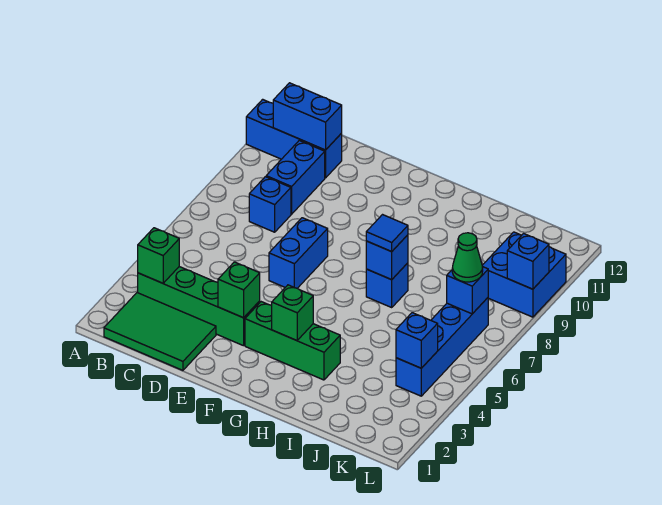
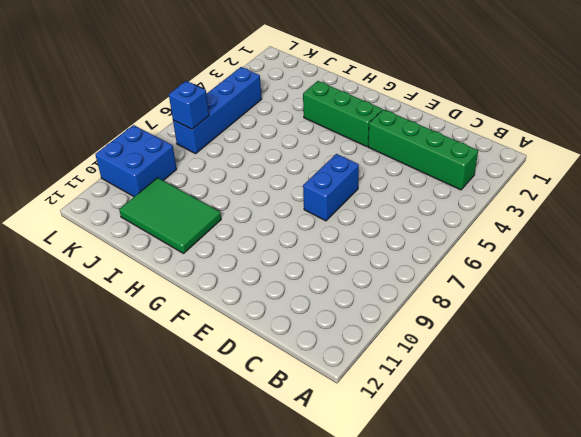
green tile H10:J11 level 1 -> green tile B1:D2 level 1
none -> blue brick A11:C11 level 1
none -> blue brick C8 level 1
none -> blue brick C9:C10 level 1

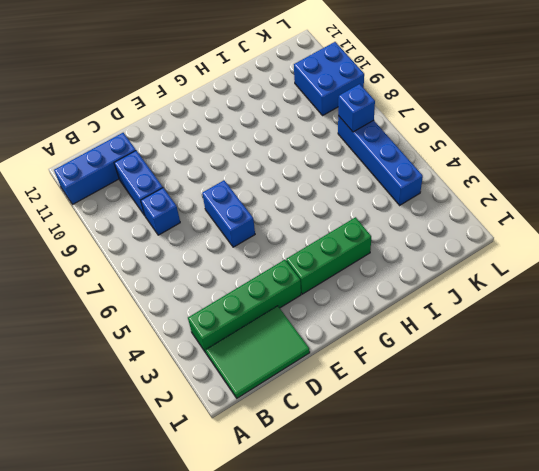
none -> blue brick H7 level 1
none -> green brick B3 level 2
none -> blue brick B11:C11 level 2

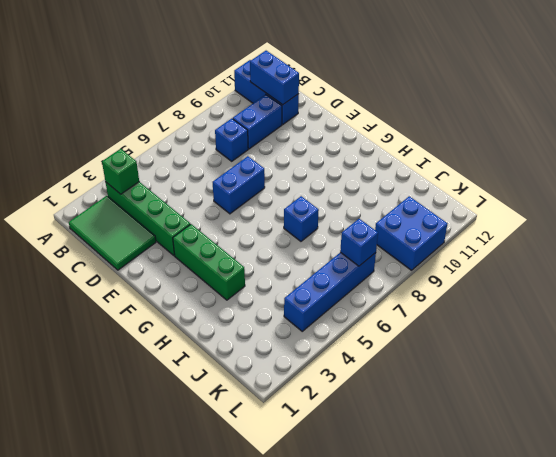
none -> green brick E3 level 2
none -> green brick G3 level 2
none -> blue brick H7 level 2

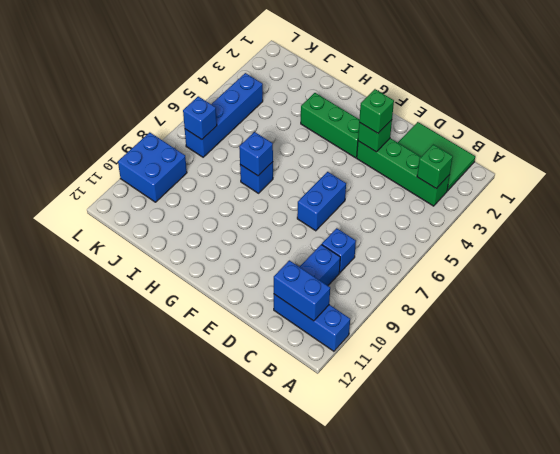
green brick E3 level 3 -> green brick G3 level 2
none -> blue brick K4 level 2
none -> blue brick L9 level 2
none -> blue tile H7 level 3

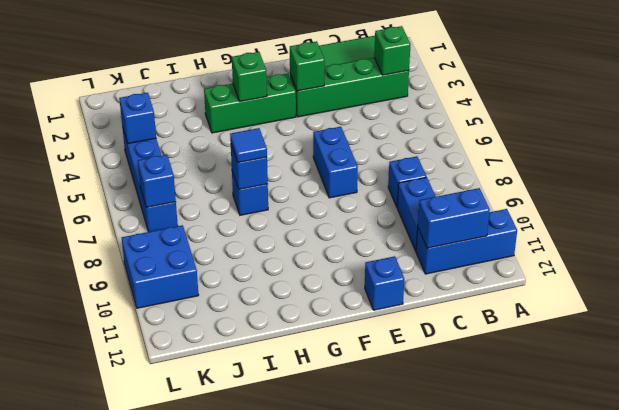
blue brick E12 level 1 -> blue brick L9 level 2
none -> green cone K7 level 3

